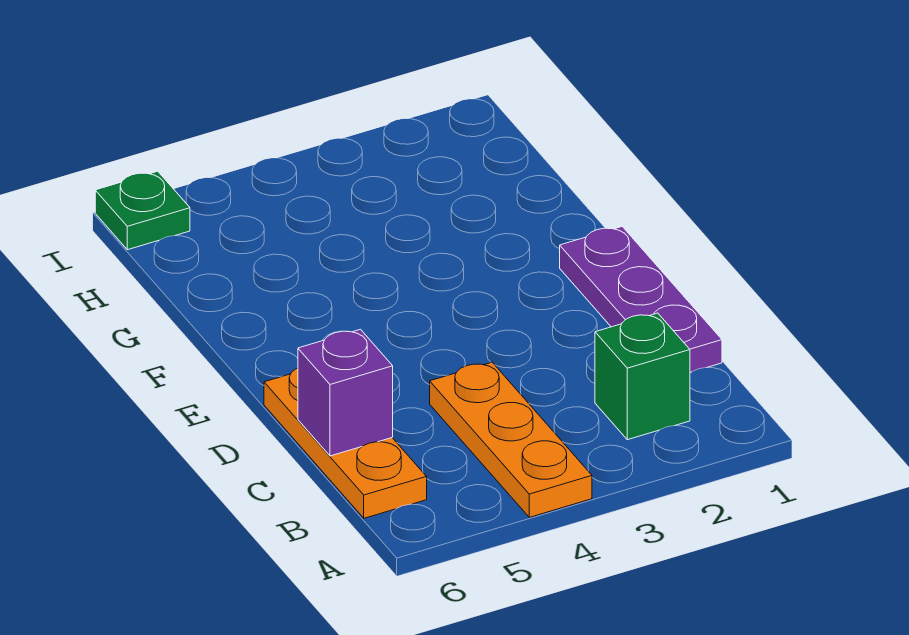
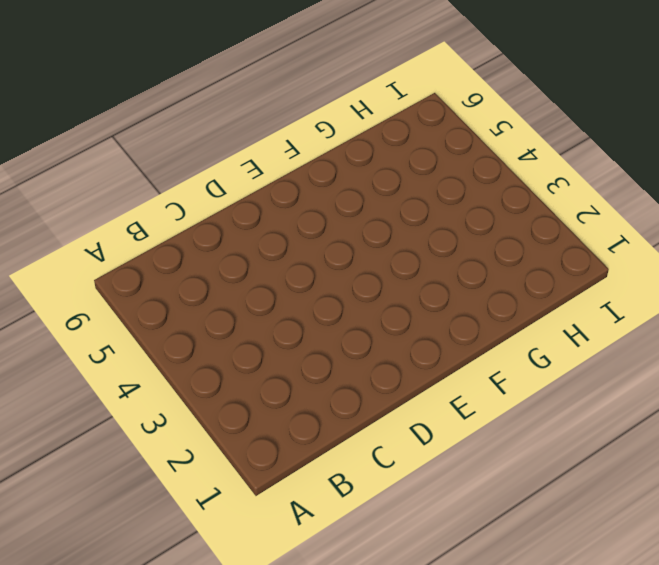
none -> orange plate A4:C4 level 1
none -> green brick B2 level 1

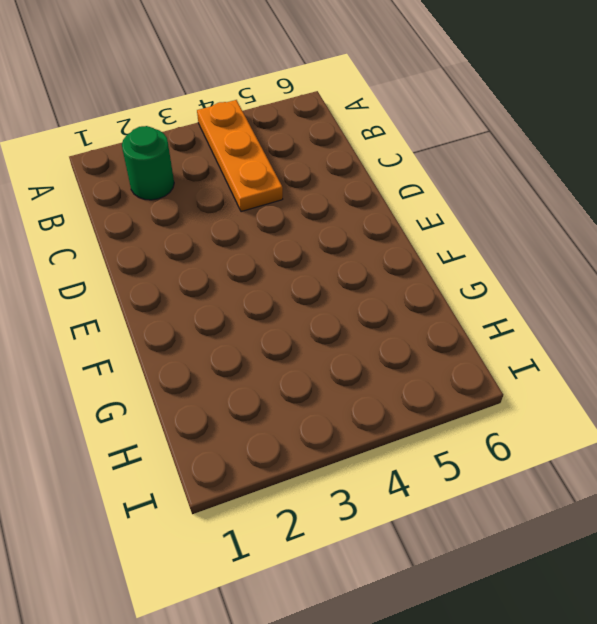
green round brick B2 level 1 -> green brick B2 level 1
none -> orange plate B6:D6 level 1
none -> purple plate C1:E1 level 1

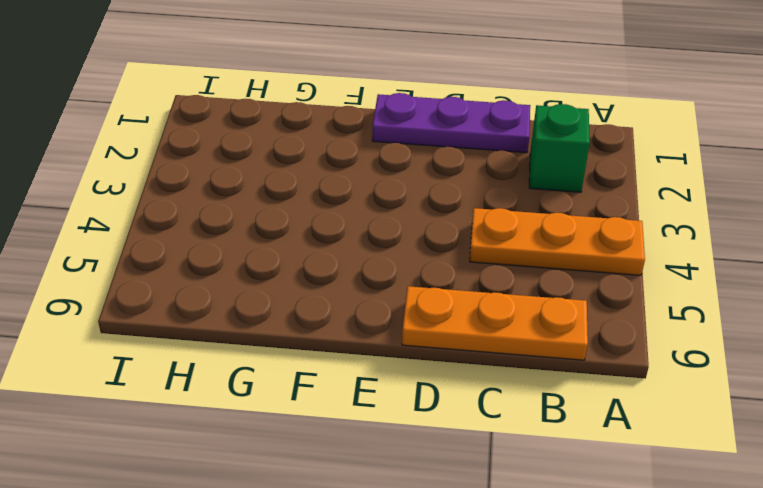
none -> green plate I6 level 1
none -> purple brick C6 level 2

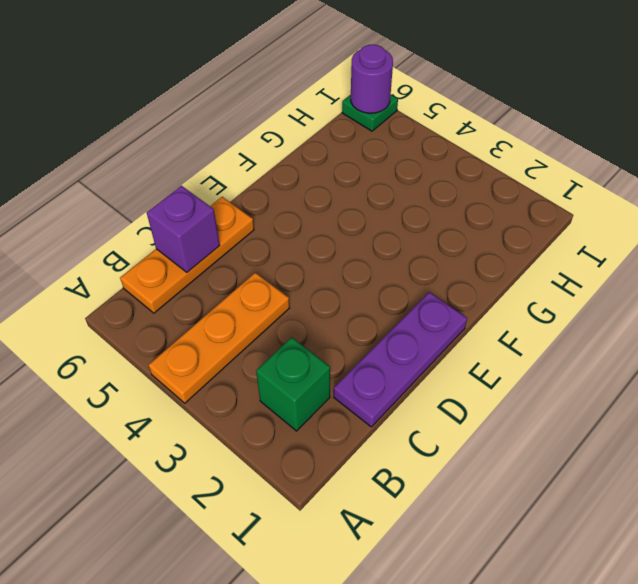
purple round brick I6 level 2 -> none

